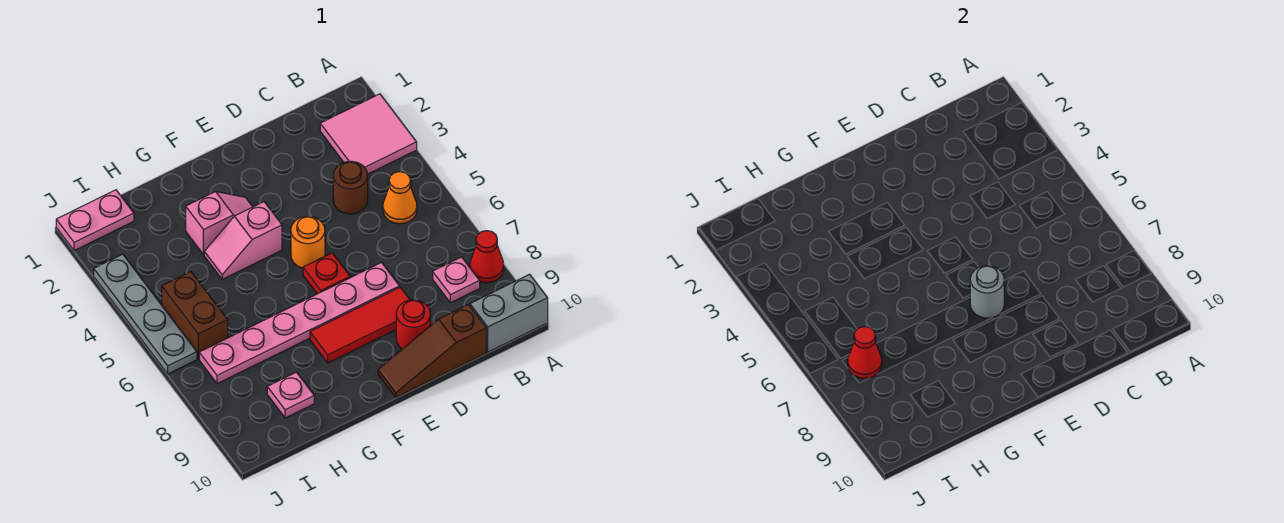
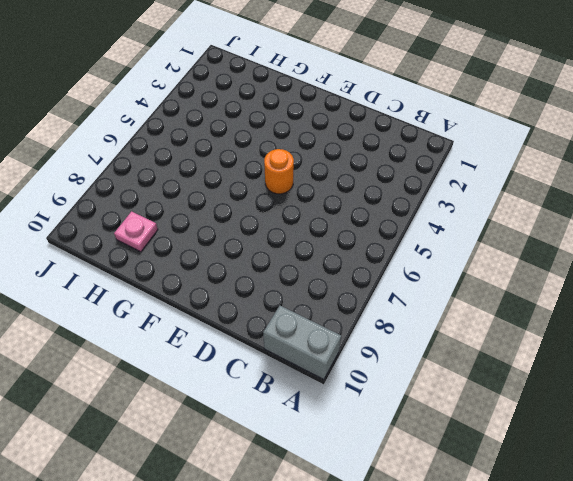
none -> pink tile A2:B3 level 1
none -> red cone A8 level 1
none -> orange cone B5 level 1

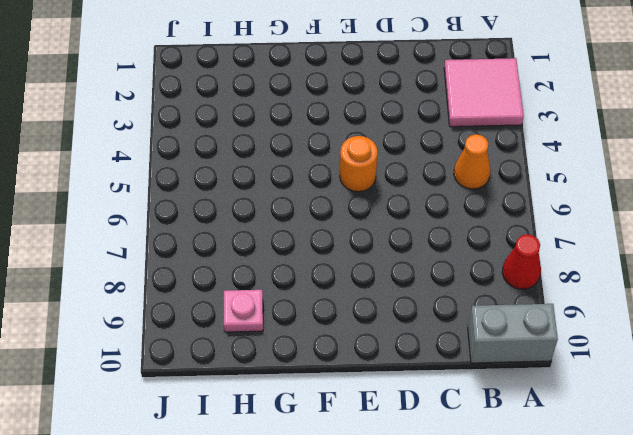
none -> pink plate B8 level 1
none -> brown round brick C4 level 1
none -> brown slope C10:E10 level 1 top C

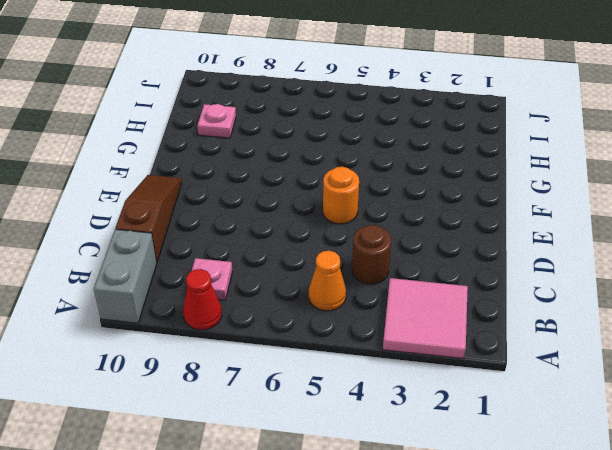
none -> pink plate D7:I7 level 1
none -> red tile D8:F8 level 1
none -> red round brick D9 level 1

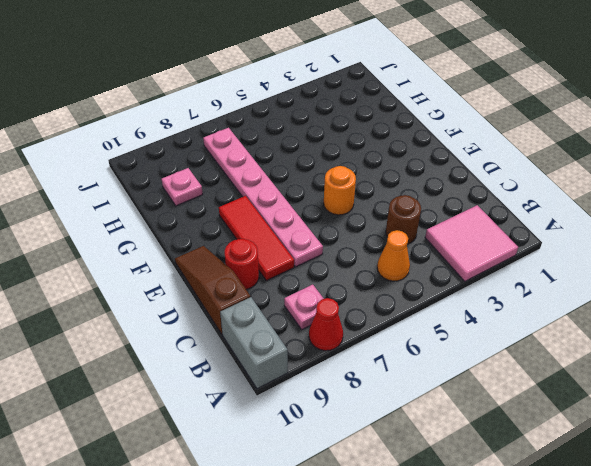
none -> red plate E6 level 1
none -> pink slope F3:G3 level 1 top G
none -> pink slope F4:G4 level 1 top F

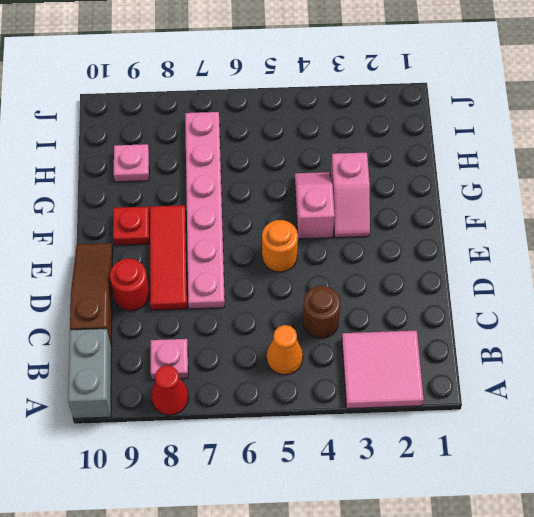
red plate F9 level 1 -> red plate E6 level 1
none -> pink plate I1:J1 level 1
none -> brown brick I5:I6 level 1
none -> grey plate J3:J6 level 1

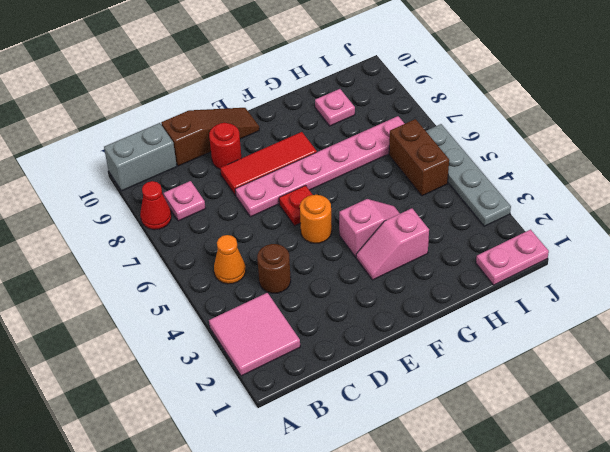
none -> grey round brick E7 level 2
none -> red cone I7 level 2

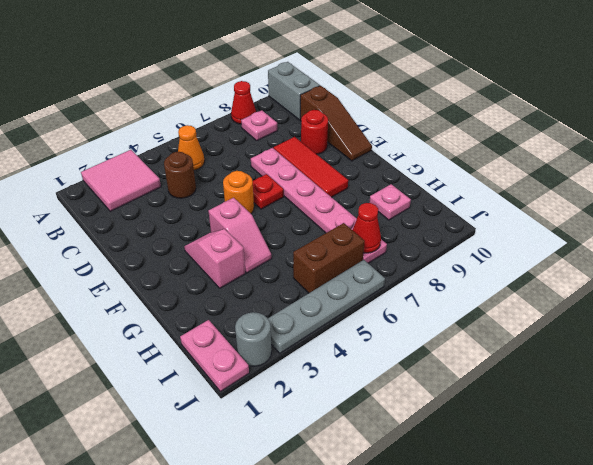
grey round brick J2 level 1 -> grey round brick E7 level 2

